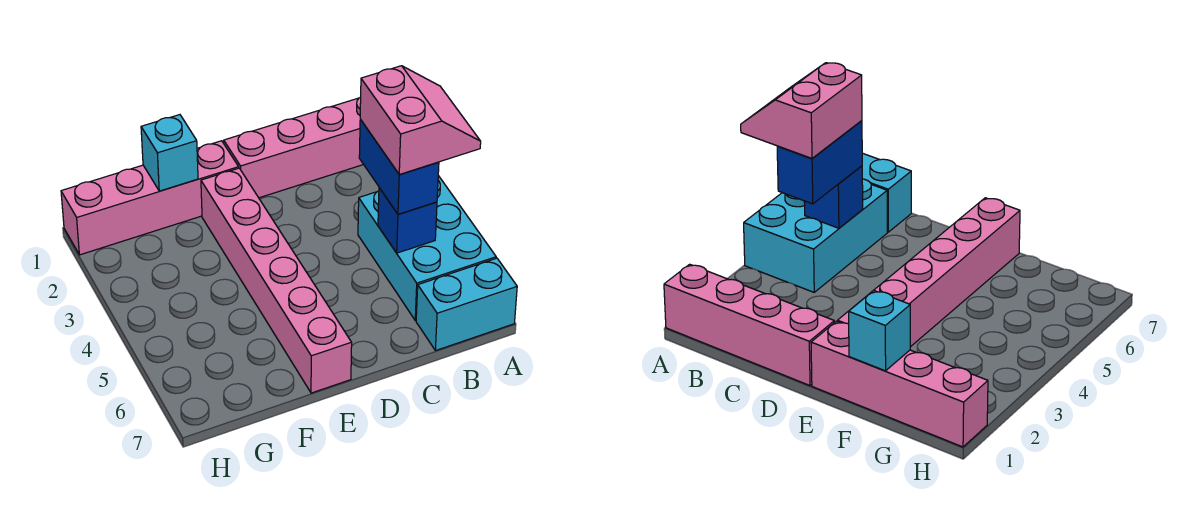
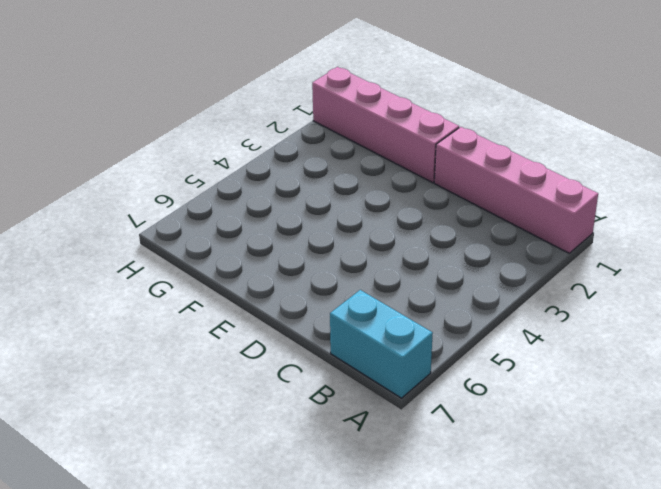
none -> cyan brick A4:B6 level 1
none -> pink brick E2:E7 level 1

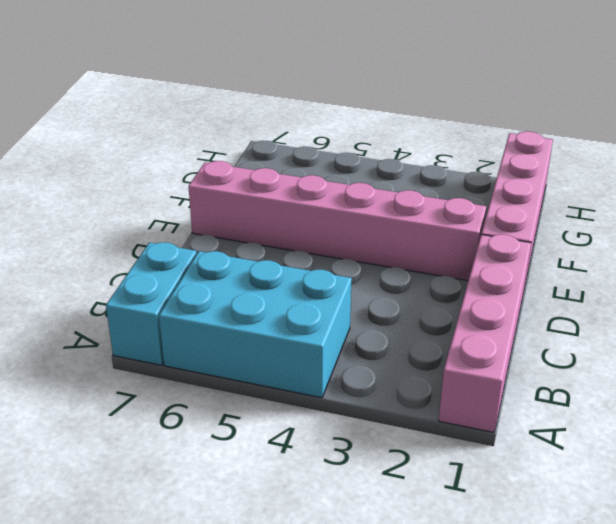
none -> blue brick B5 level 2
none -> cyan brick F1 level 2

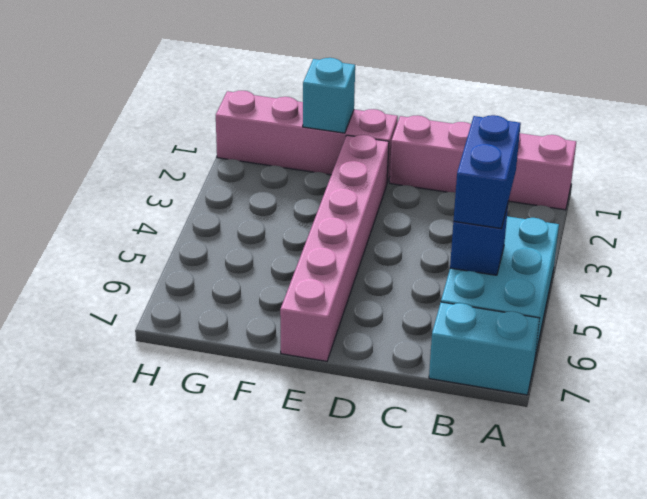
none -> pink slope A4:B5 level 4 top B

